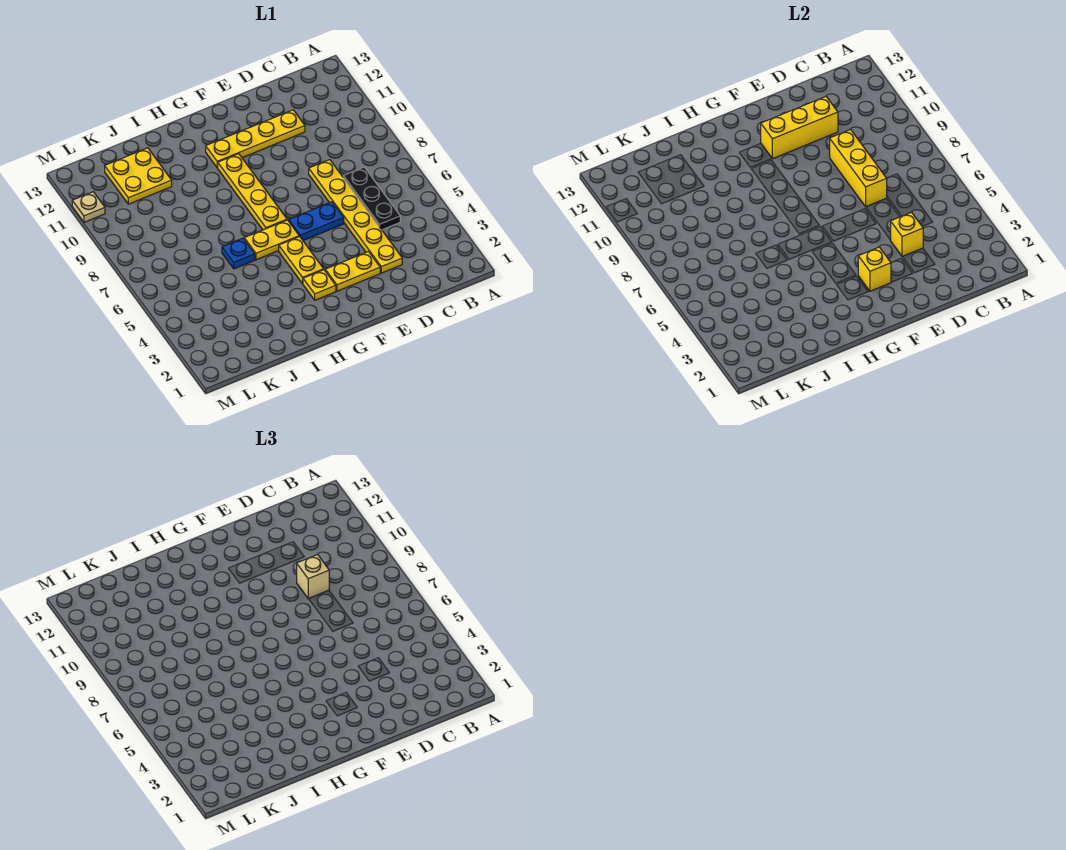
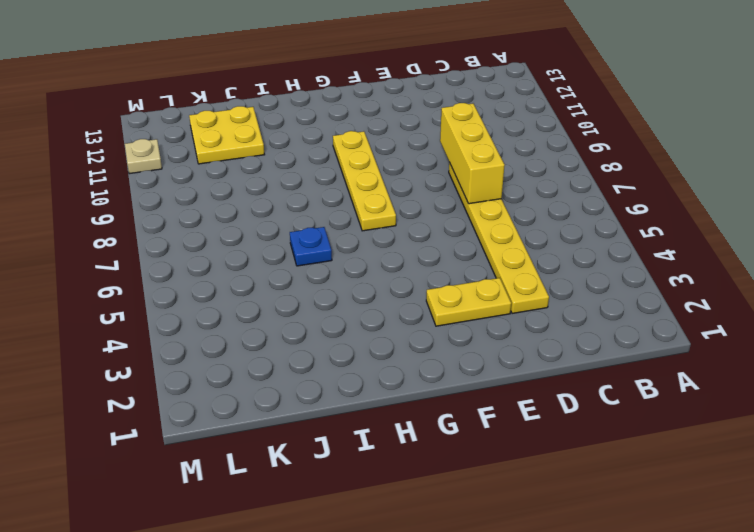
none -> black plate C5:C7 level 1
none -> yellow plate D11:G11 level 1
none -> blue plate E6:F6 level 1

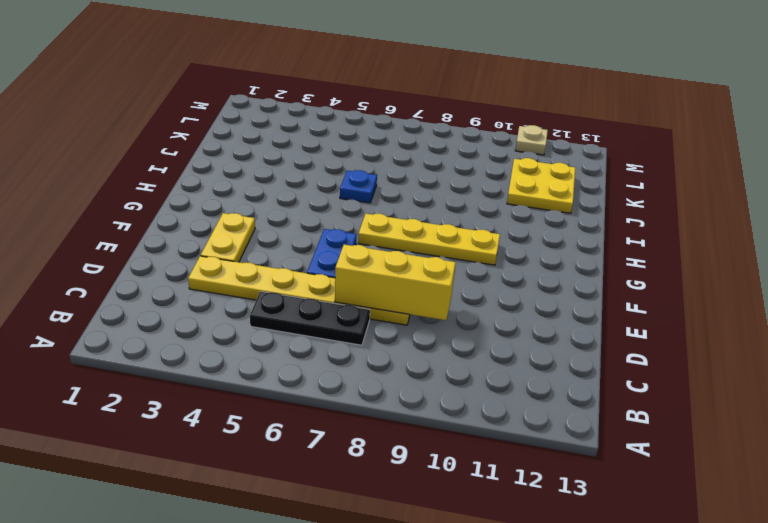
none -> yellow plate D11:G11 level 1
none -> yellow plate G3 level 1
none -> yellow plate G4:G5 level 1

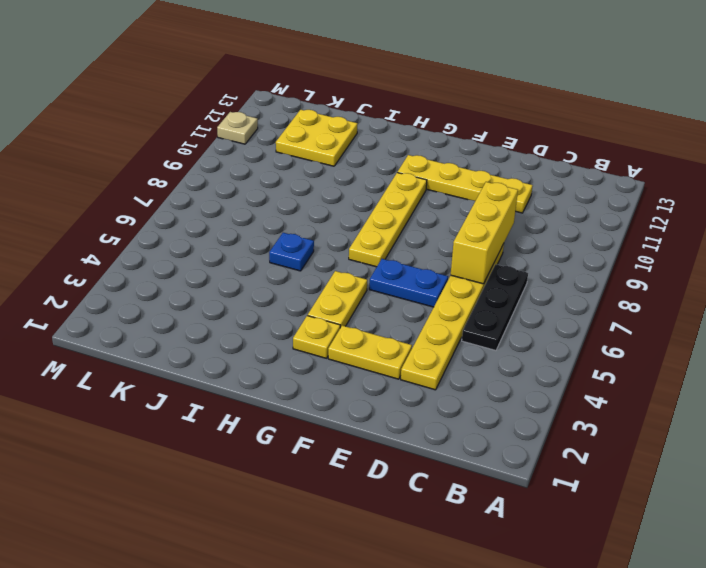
none -> yellow plate G6:H6 level 1
none -> yellow brick D4 level 2
none -> yellow brick D11:F11 level 2

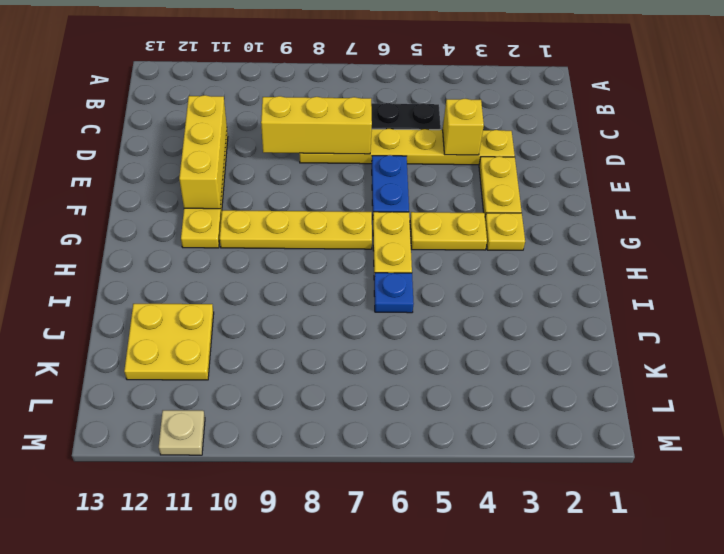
none -> yellow brick F3 level 2
none -> tan brick D9 level 3

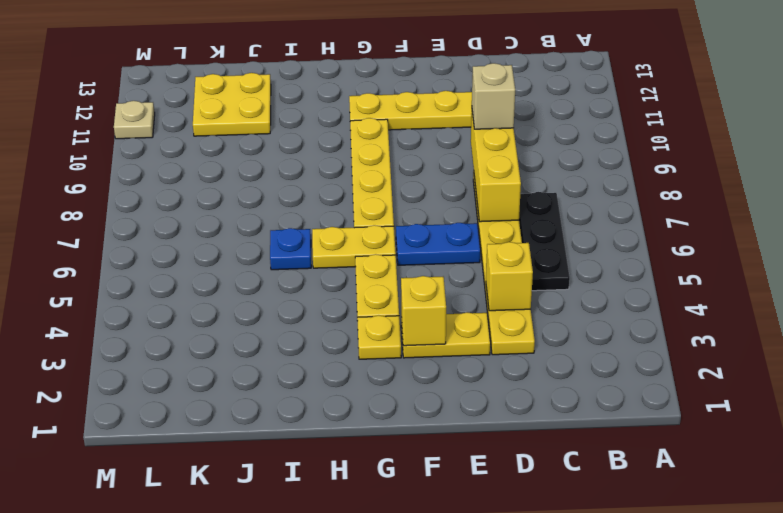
none -> yellow brick D11:F11 level 2

